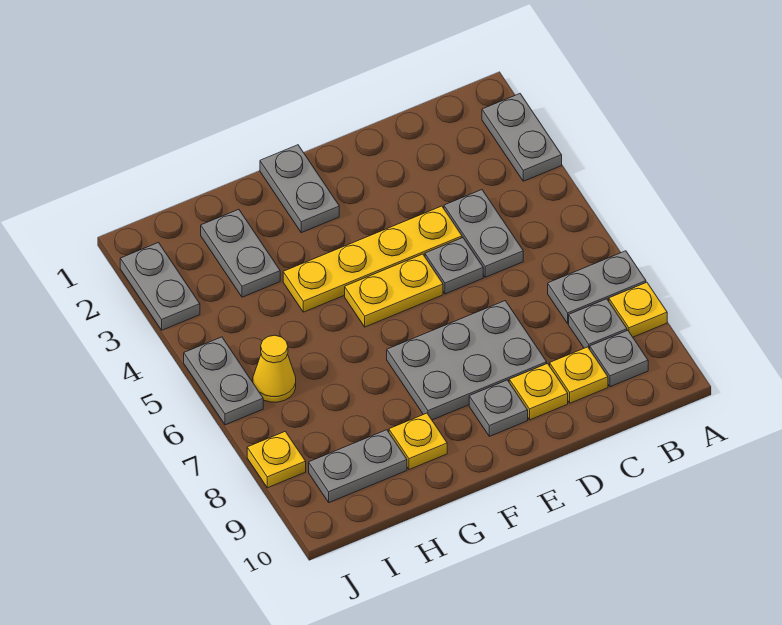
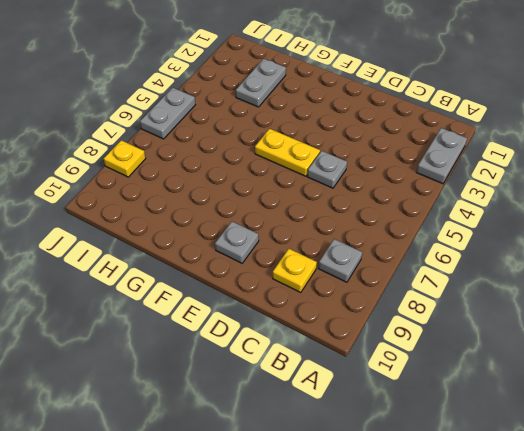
none -> grey plate A7:B7 level 1
none -> yellow plate A8 level 1
none -> grey plate B9 level 1

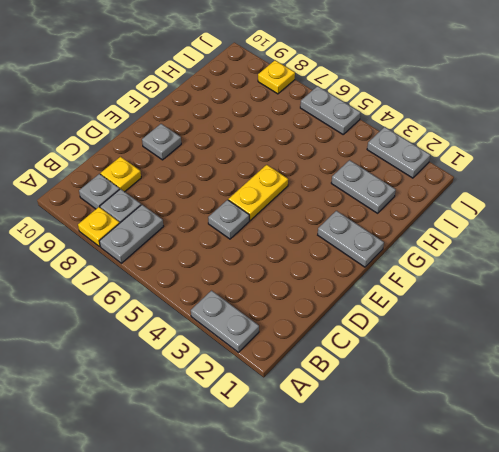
none -> grey plate C4:C5 level 1
none -> yellow plate D4:G4 level 1
none -> grey plate D7:F8 level 1

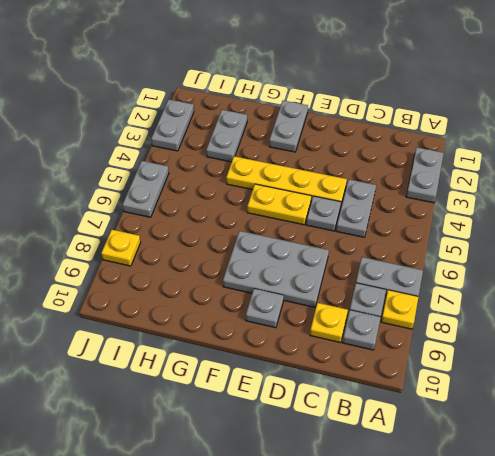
none -> yellow plate D9 level 1
none -> yellow plate G9 level 1
none -> grey plate H9:I9 level 1

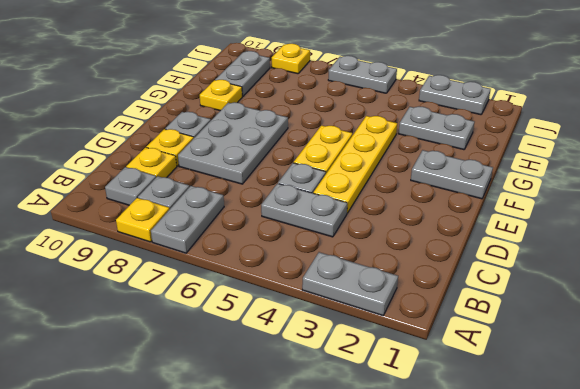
none -> yellow cone I6 level 1

